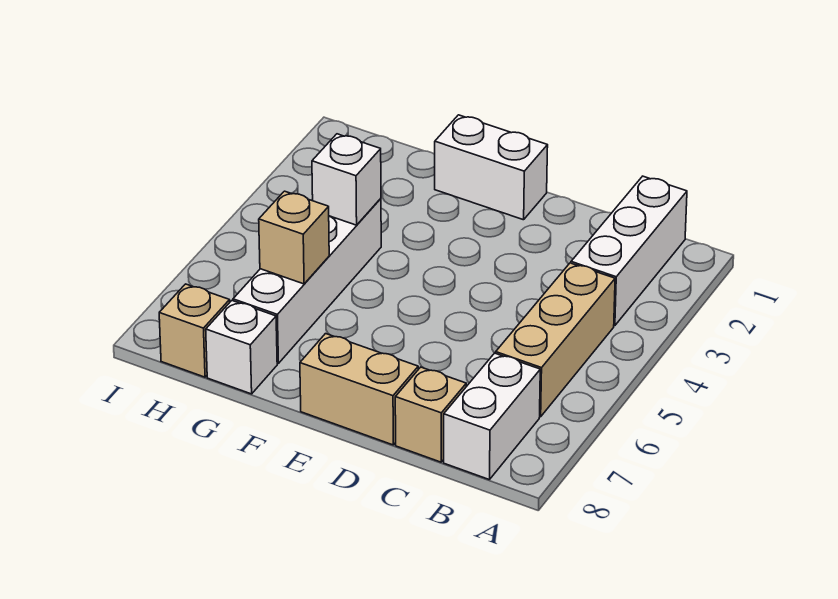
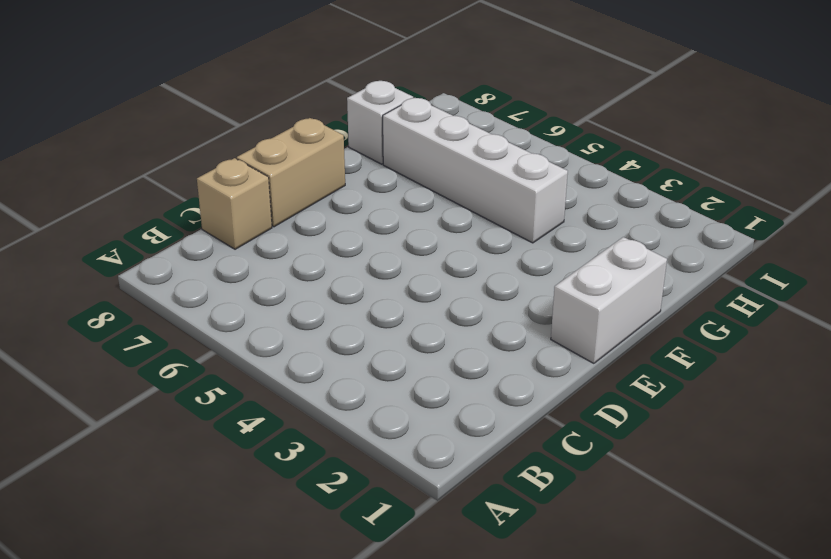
none -> white brick B1:B3 level 1
none -> tan brick B4:B6 level 1

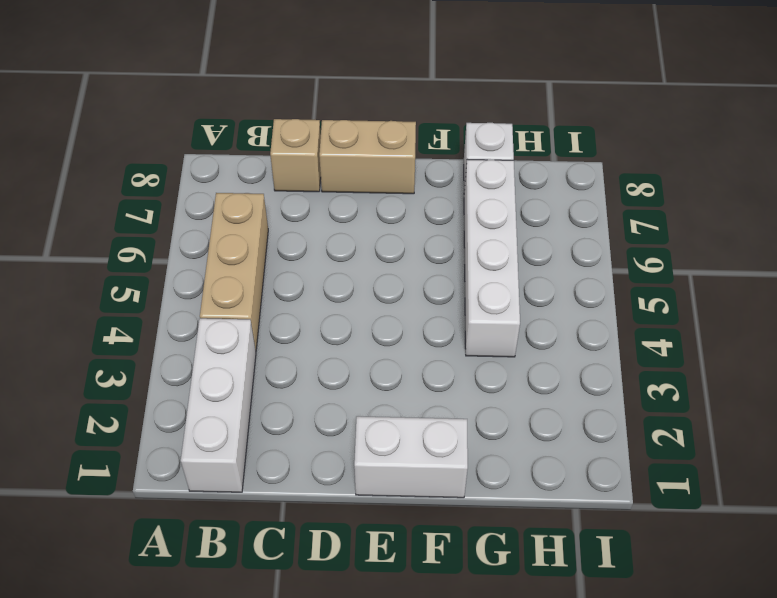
none -> white brick B7:B8 level 1
none -> tan brick H8 level 1

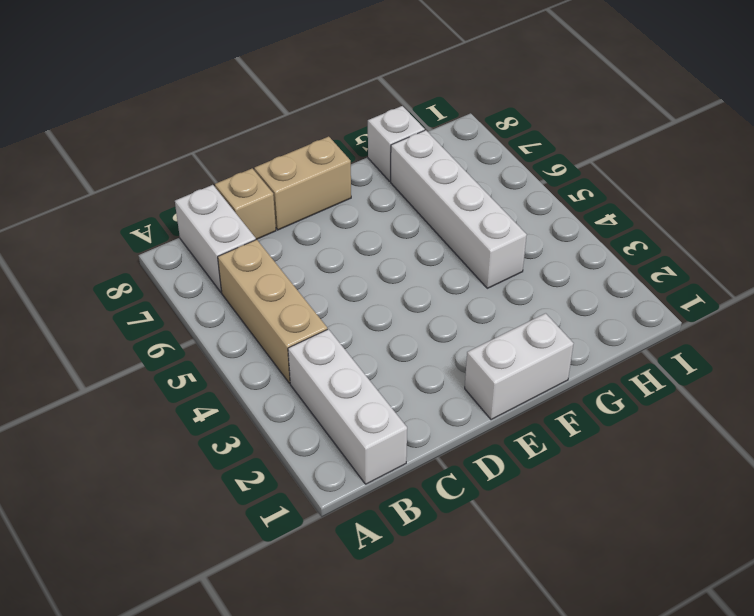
none -> tan brick H8 level 1
none -> white brick G4 level 2

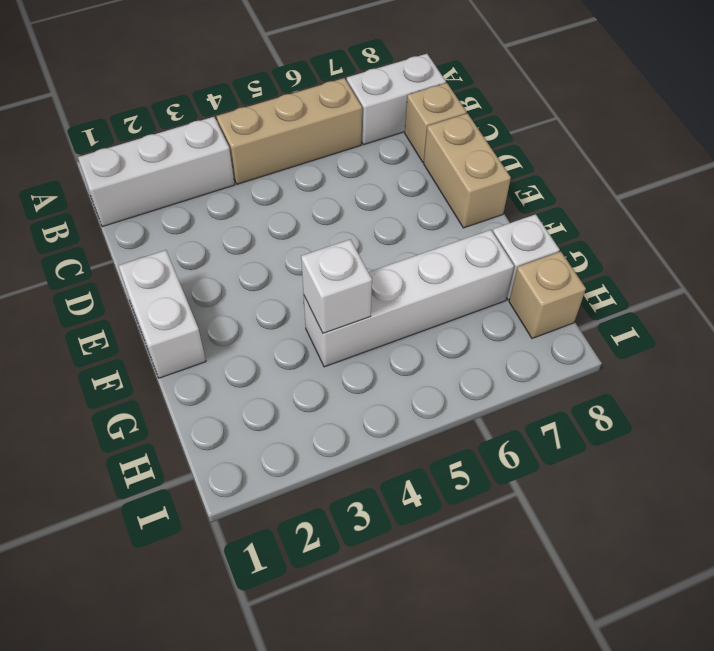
none -> tan brick G6 level 2

